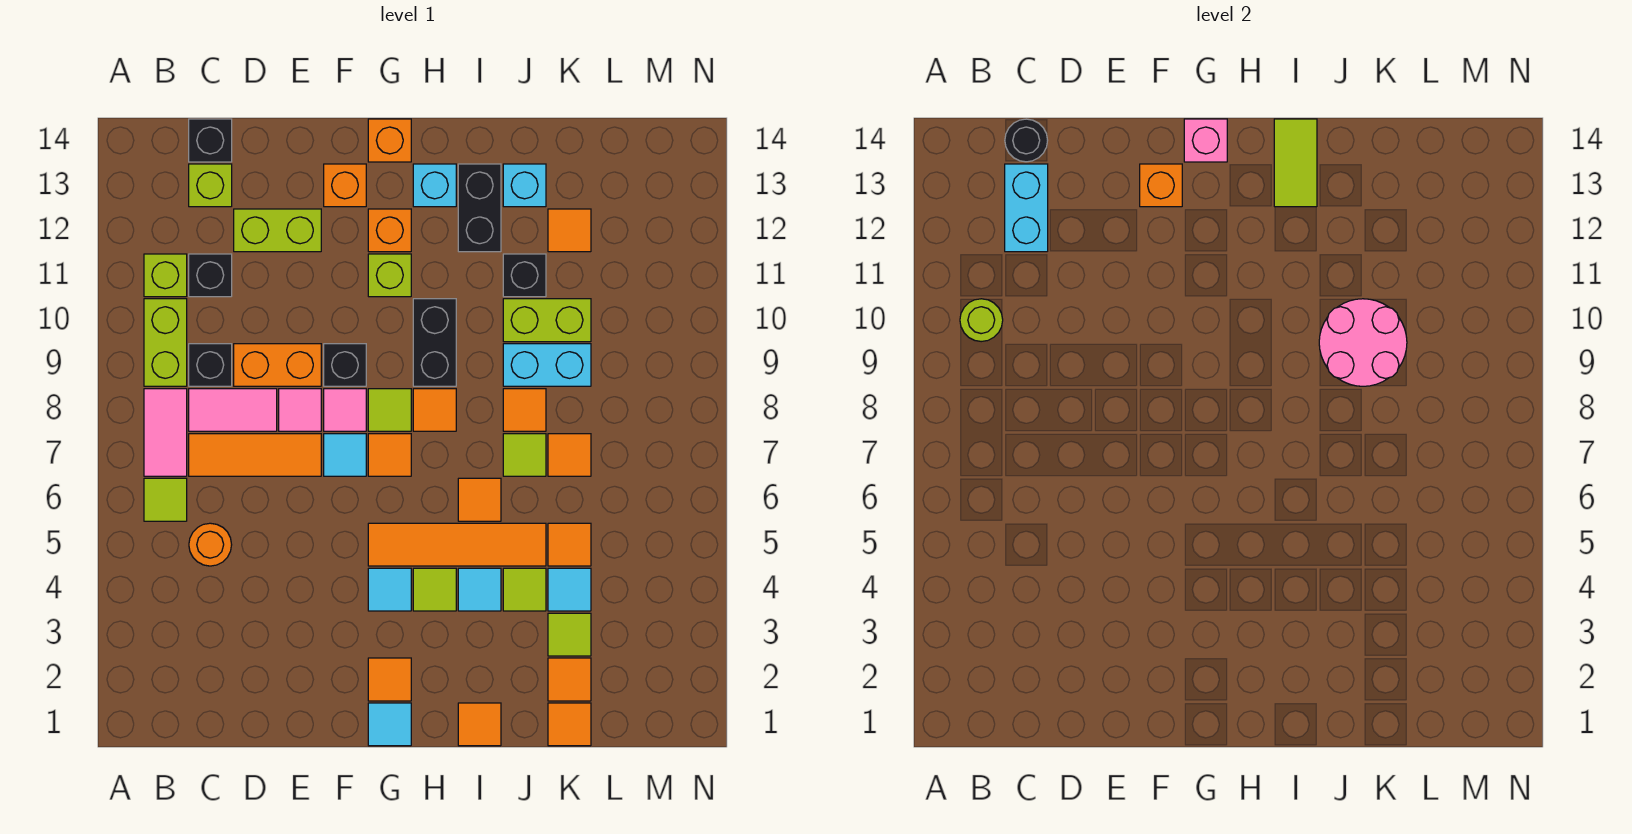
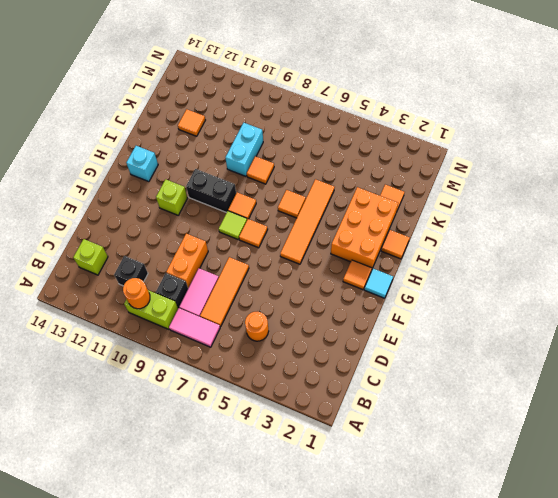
orange round brick B10 level 2 -> lime round brick B10 level 2
orange brick H2:J3 level 1 -> none
none -> lime tile B6 level 1
none -> lime brick B11 level 1
none -> black brick C14 level 1
none -> lime brick D12:E12 level 1

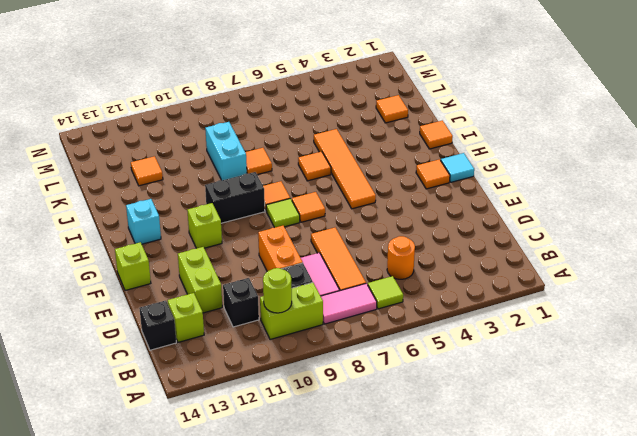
lime brick F14 level 1 -> lime brick B11 level 1
none -> pink tile E8 level 1
none -> cyan tile F7 level 1
none -> pink tile F8 level 1
none -> black brick F9 level 1

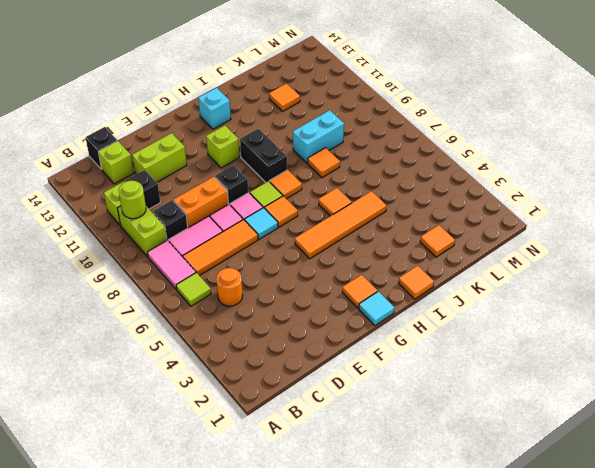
none -> orange brick F13 level 1
none -> cyan tile G4 level 1
none -> orange brick G12 level 1
none -> orange brick G14 level 1

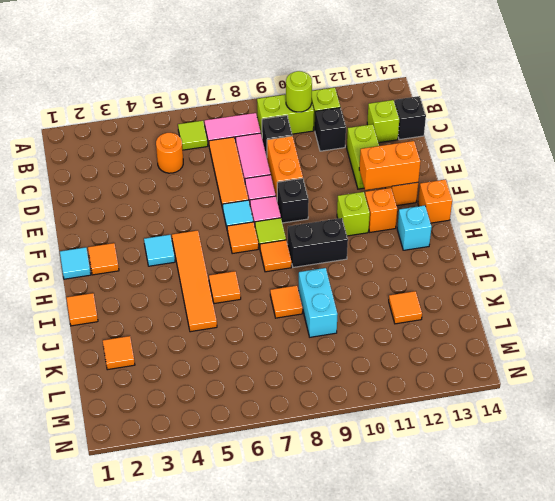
orange brick F12:F13 level 2 -> orange brick F13 level 2
none -> lime tile H4 level 1
none -> cyan tile I4 level 1
none -> black brick I12:I13 level 1
none -> lime tile J4 level 1

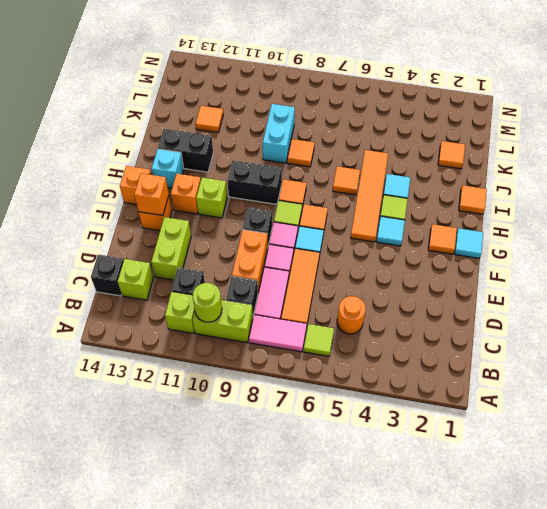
none -> lime tile J4 level 1
none -> lime tile J7 level 1
none -> lime brick J10:K10 level 1
none -> black brick J11 level 1

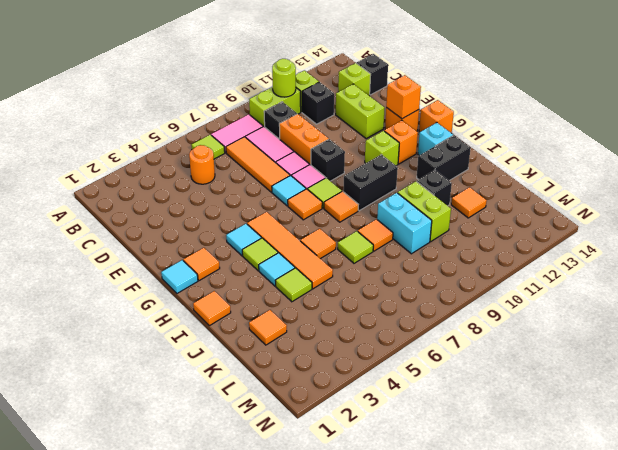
none -> cyan brick J13 level 1
none -> orange tile K1 level 1
none -> lime tile K3 level 1
none -> cyan tile K4 level 1

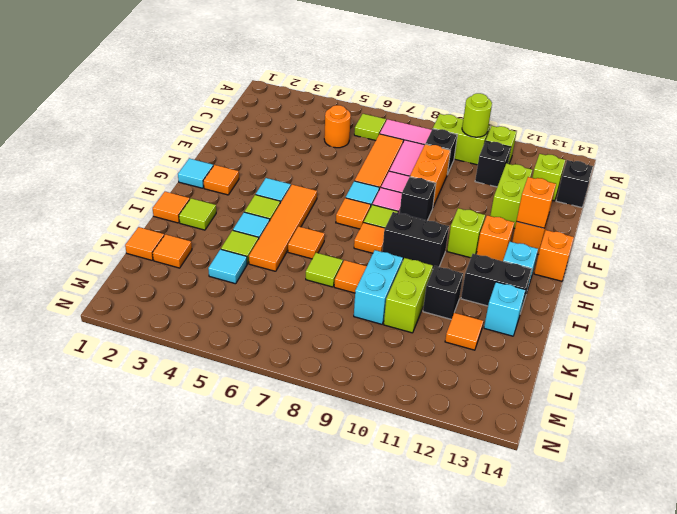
lime tile I2 level 1 -> lime tile K3 level 1
none -> orange tile K5 level 1
none -> orange tile K7 level 1
none -> cyan brick C12:C13 level 2
none -> black round brick C14 level 2

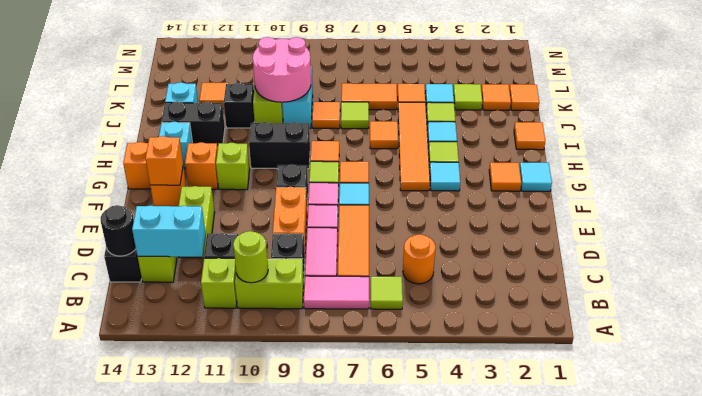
orange tile K6:K7 level 1 -> orange tile K7 level 1
none -> pink brick G14 level 2
none -> lime tile I13:I14 level 2

